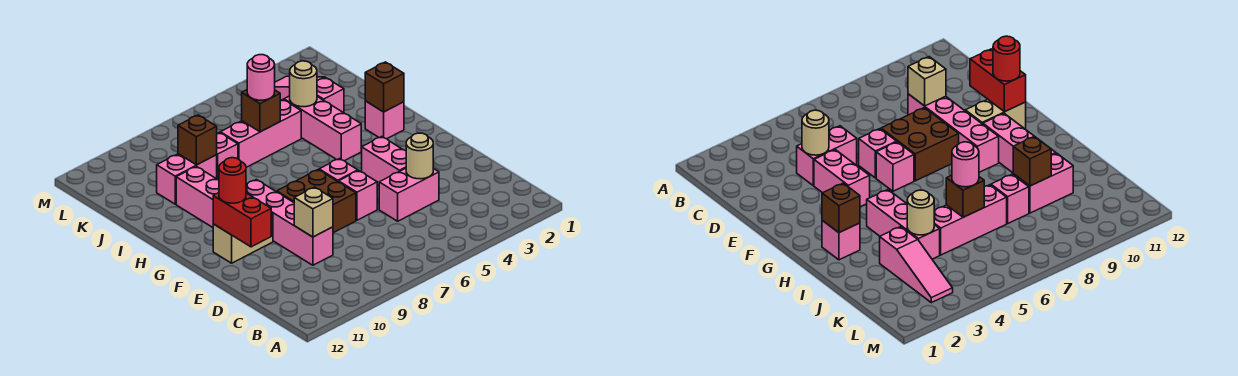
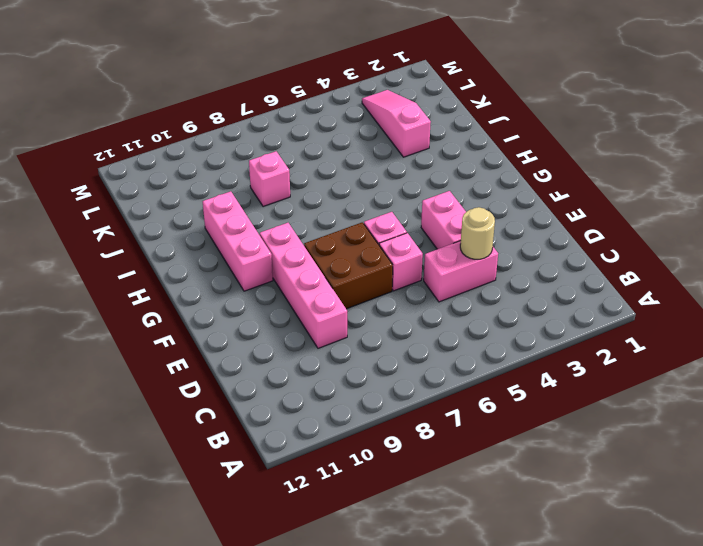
none -> tan brick F10:F11 level 1
none -> pink brick H2 level 1
none -> pink brick H4:J4 level 1

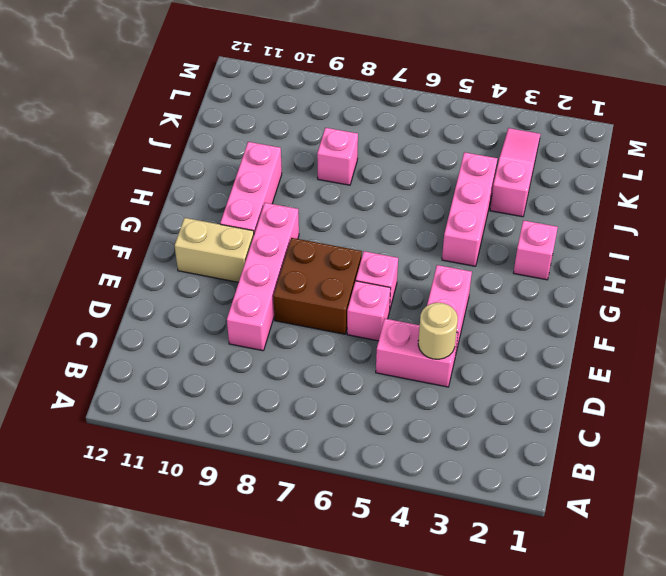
none -> pink brick J5:J7 level 1
none -> pink brick J9:J10 level 1
none -> tan brick D9 level 2

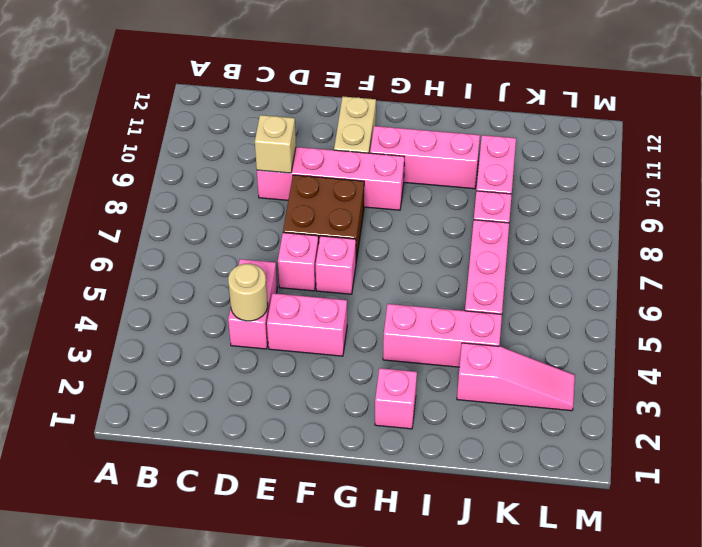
none -> red brick E11:F11 level 2
none -> brown brick H2 level 2
none -> tan round brick J4 level 2

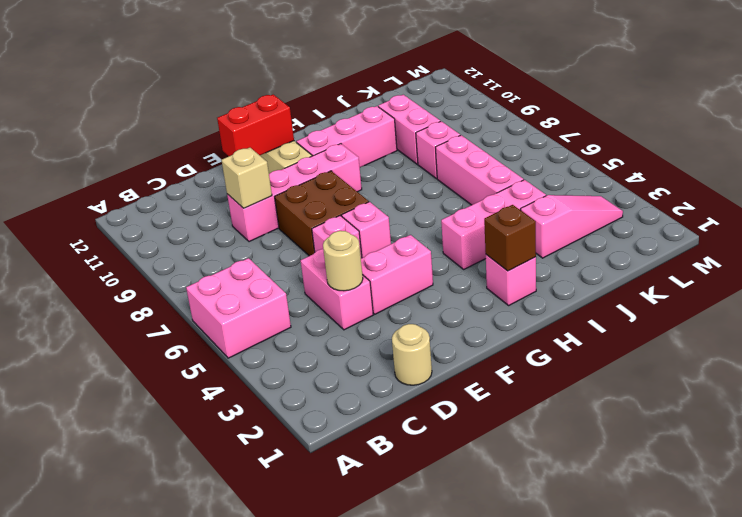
pink brick A5:B6 level 1 -> none
tan round brick D1 level 1 -> tan round brick J4 level 2
none -> brown brick J6 level 2
none -> brown brick J9 level 2
none -> red round brick F11 level 3

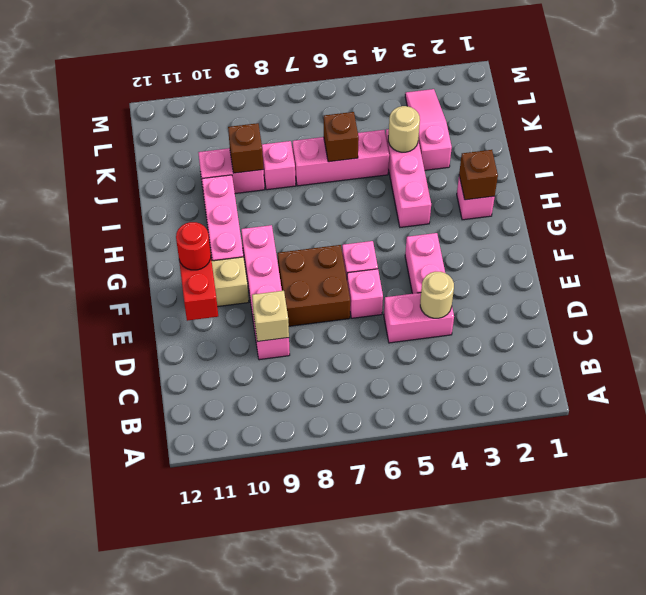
none -> pink round brick J6 level 3

